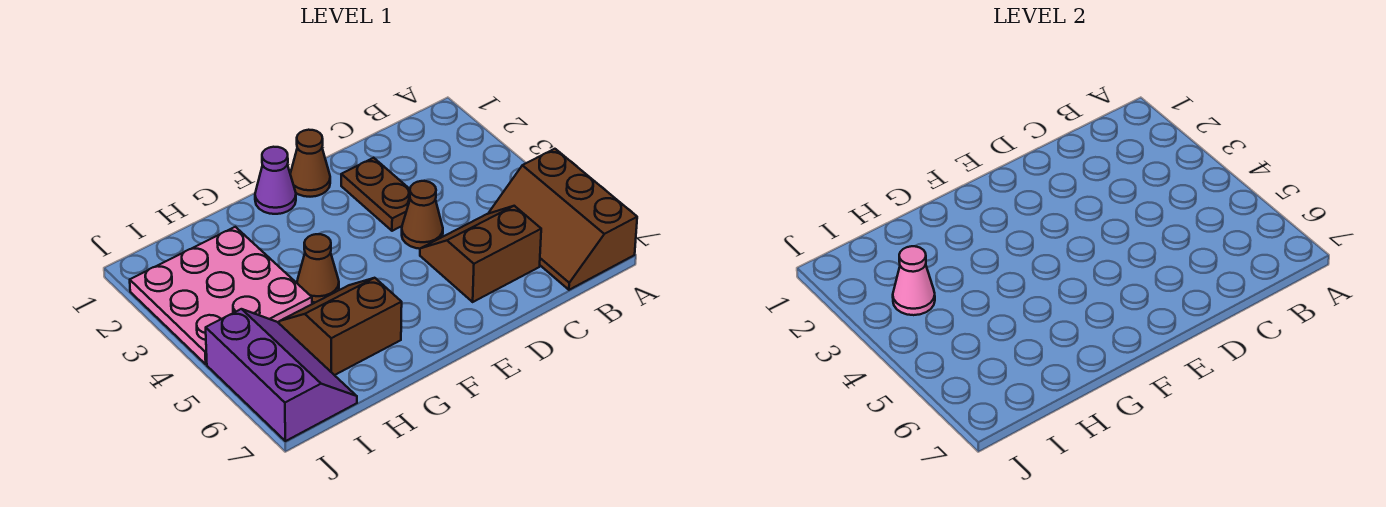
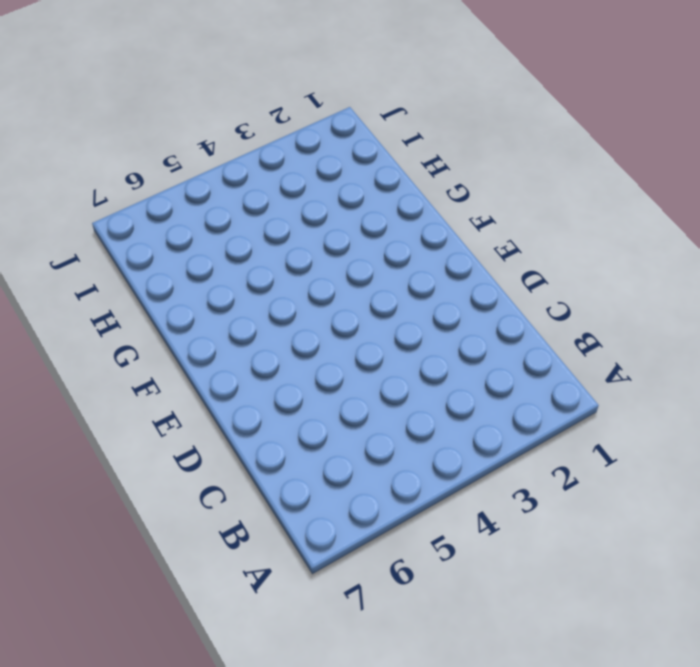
none -> brown slope A5:B7 level 1 top A
none -> brown slope C5:D6 level 1 top 6

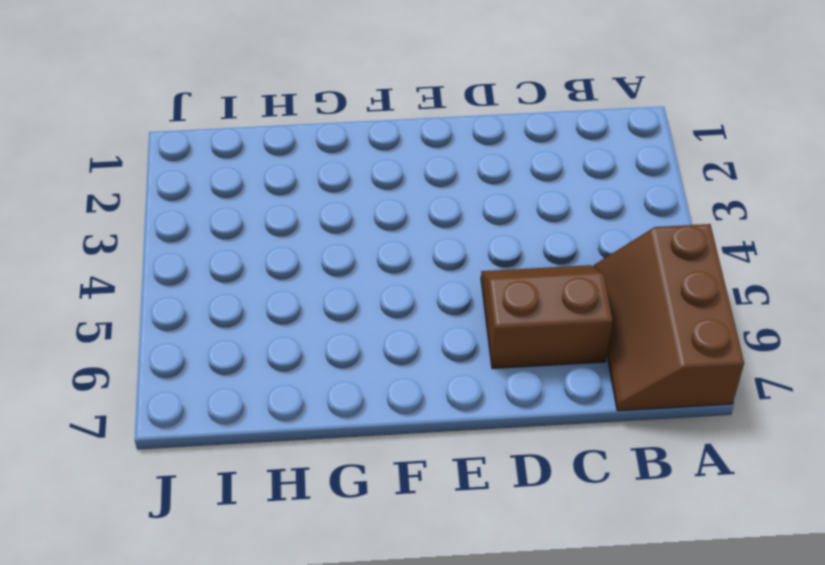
none -> brown plate D2:D3 level 1
none -> brown cone D4 level 1

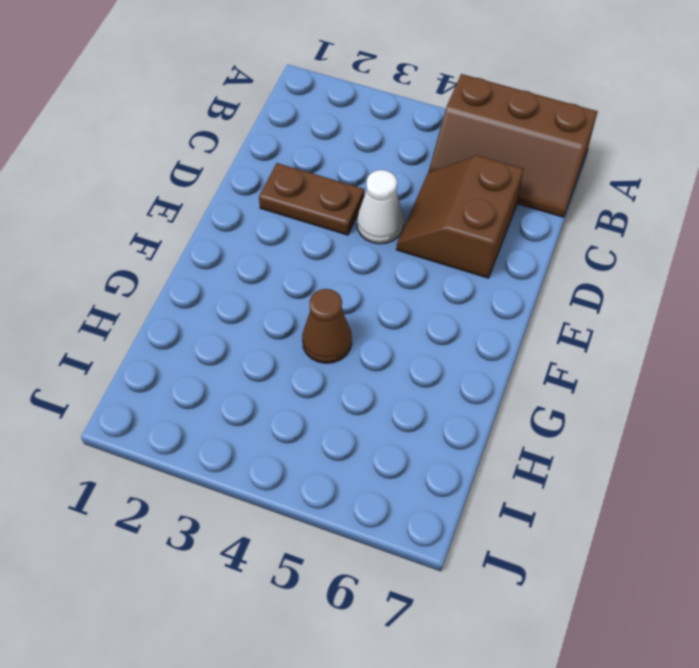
white cone D4 level 1 -> brown cone D4 level 1
none -> brown cone E1 level 1
none -> purple cone F1 level 1

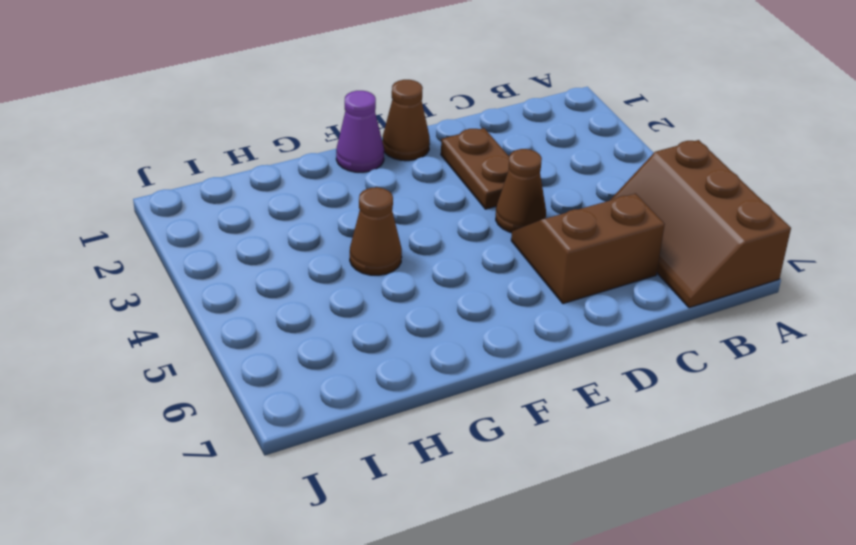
none -> brown slope G5:H6 level 1 top 6
none -> pink plate H2:J4 level 1

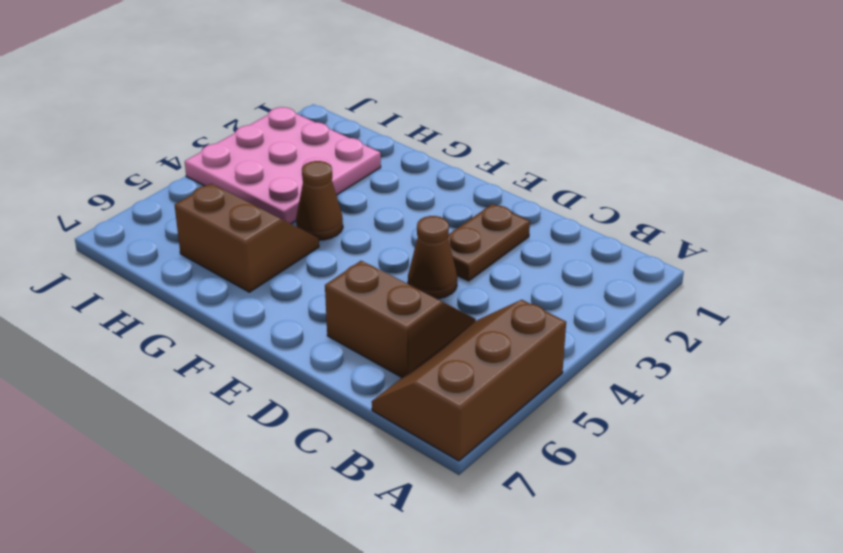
none -> brown cone E1 level 1
none -> purple cone F1 level 1

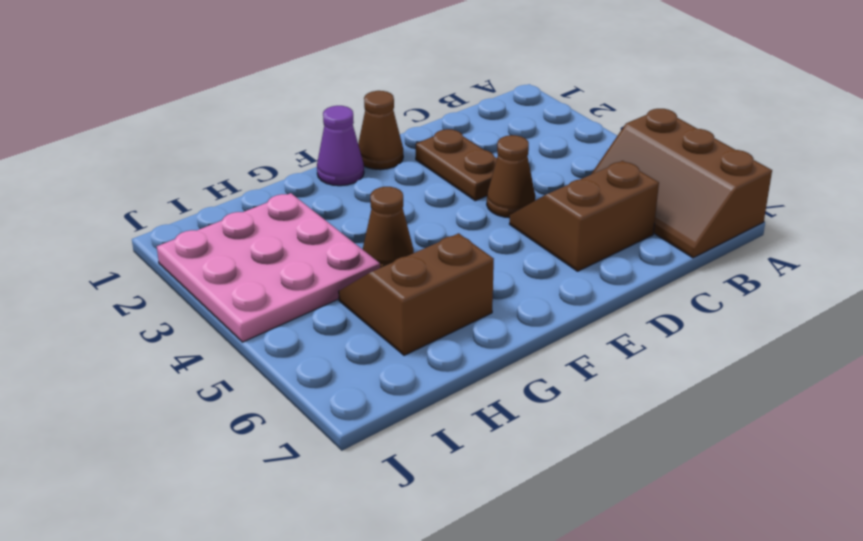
none -> purple slope I5:J7 level 1 top J
none -> pink cone I3 level 2

